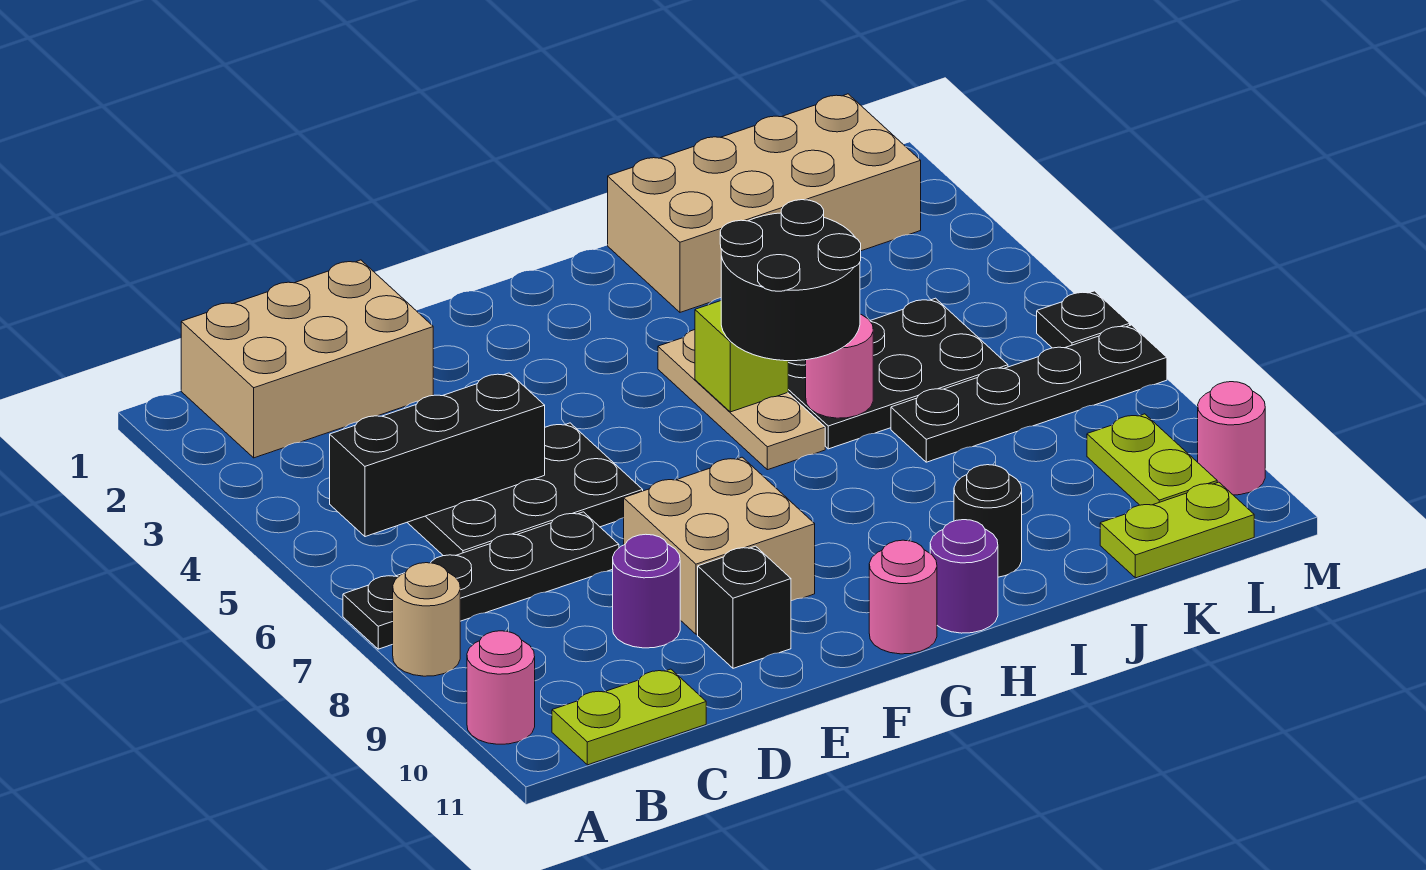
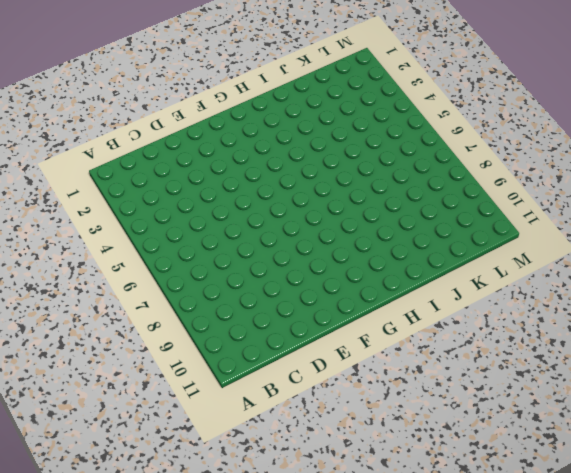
none -> black plate A7:D7 level 1
none -> tan round brick A8 level 1
none -> pink round brick A10 level 1

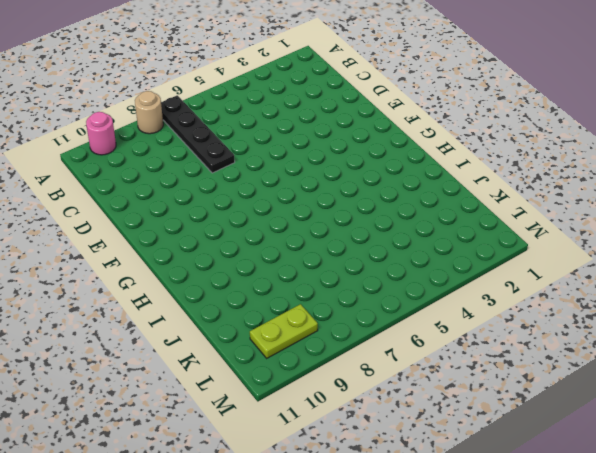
none -> tan brick B1:D2 level 1
none -> lime plate B11:C11 level 1
none -> black plate C5:E6 level 1

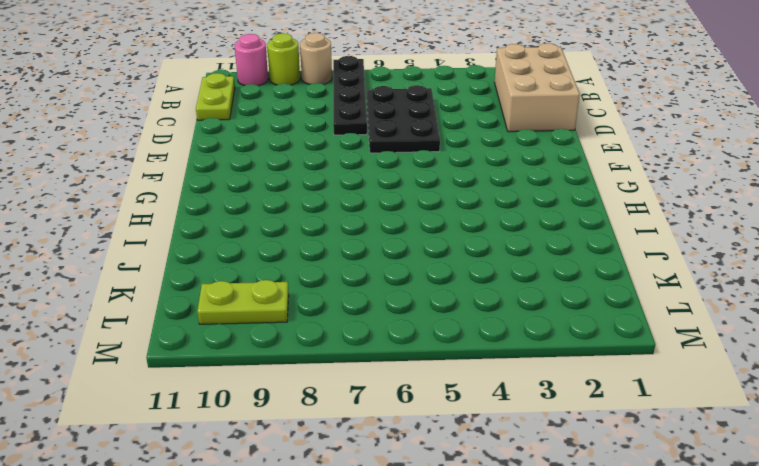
lime round brick A9 level 1 -> none
none -> purple round brick D9 level 1
none -> tan brick E8:F9 level 1
none -> black brick E10 level 1

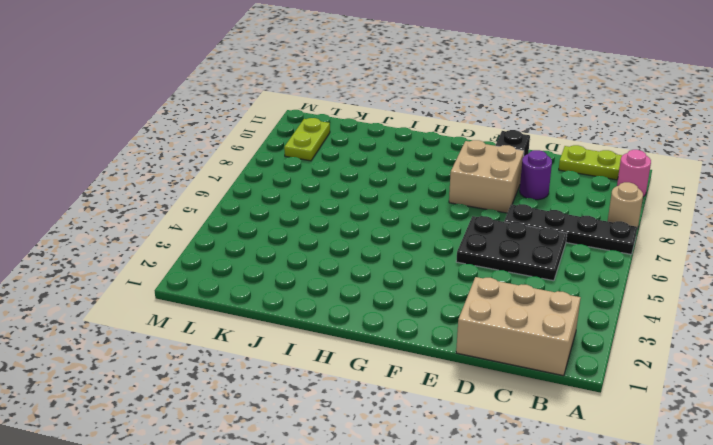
none -> pink round brick G11 level 1
none -> tan plate H4:H6 level 1
none -> purple round brick H11 level 1

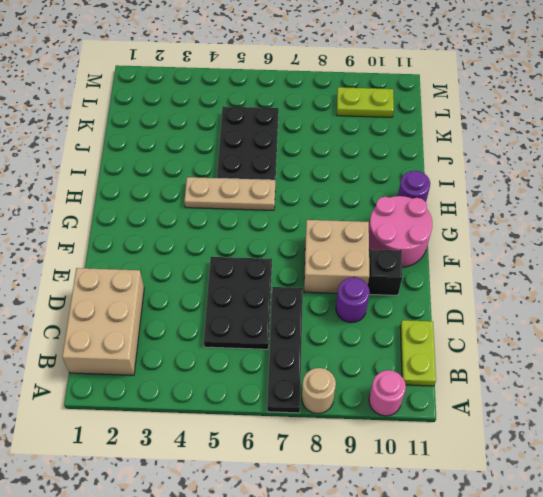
pink round brick F10:G11 level 1 -> pink round brick G11 level 1
none -> tan brick I1:L2 level 1
none -> black round brick I10 level 1
none -> black plate J7:M7 level 1

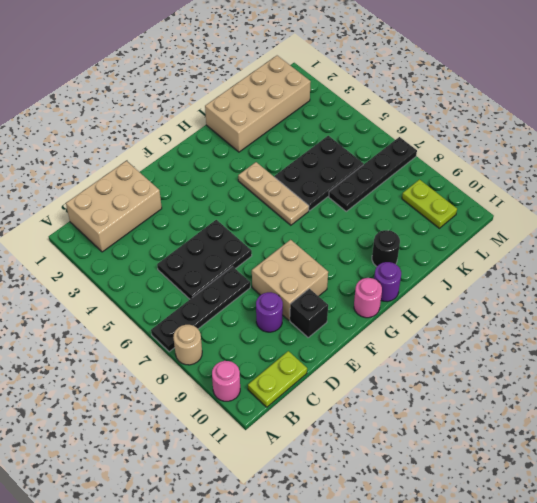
none -> lime plate K11:L11 level 1
none -> black plate M6 level 1
none -> pink round brick M10 level 1

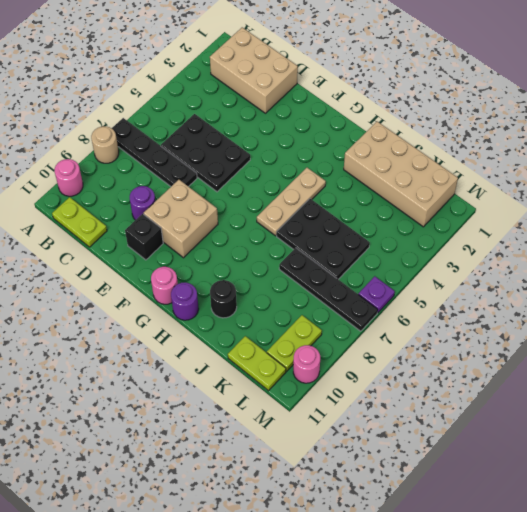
purple plate M6 level 1 -> black plate M6 level 1
none -> black brick B5:D5 level 2
none -> lime brick H5 level 2
none -> pink round brick I6 level 2

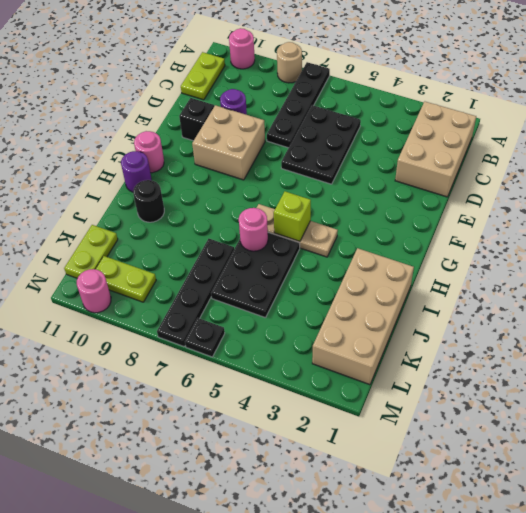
none -> black brick B5:D5 level 2
none -> black round brick H5:I6 level 3

